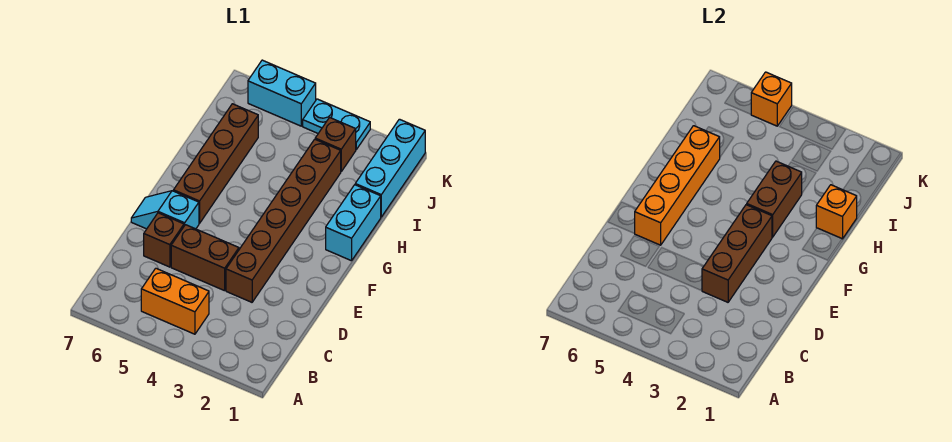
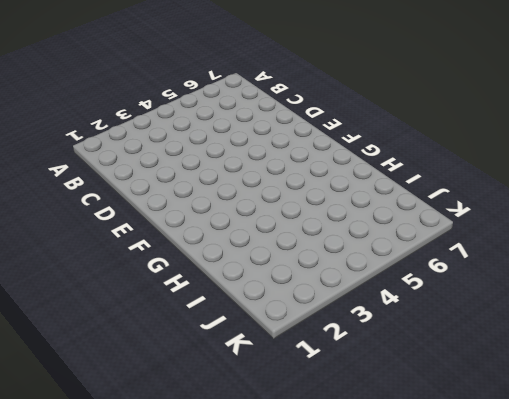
none -> orange brick B4:B5 level 1
none -> brown brick D3:I3 level 1
none -> brown brick D4:D5 level 1

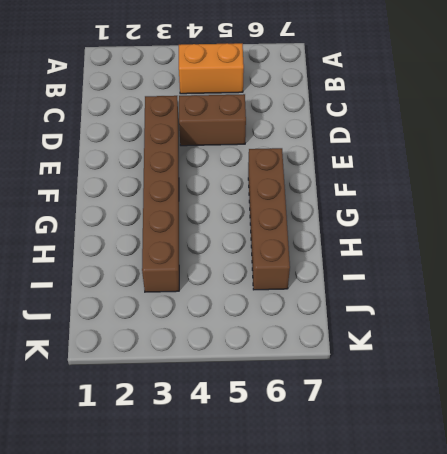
none -> brown brick D6 level 1
none -> cyan slope E6:E7 level 1 top 6
none -> cyan brick G1:H1 level 1

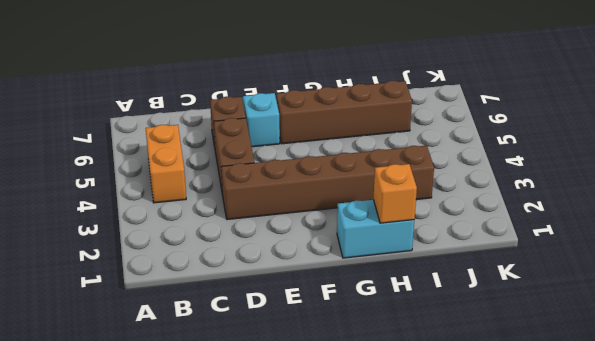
none -> cyan brick I1:K1 level 1
none -> brown brick J3 level 1
none -> cyan plate K3:K4 level 1

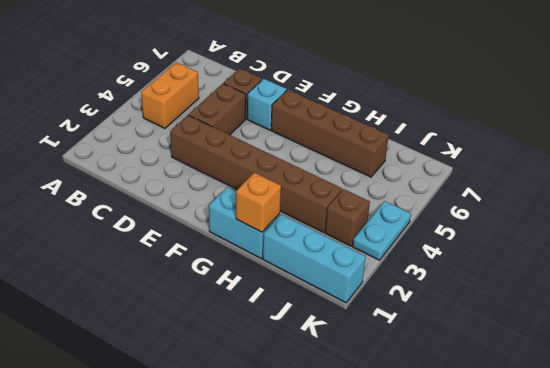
none -> cyan brick K5:K6 level 1
none -> brown brick D3:F3 level 2
none -> orange brick E6:H6 level 2

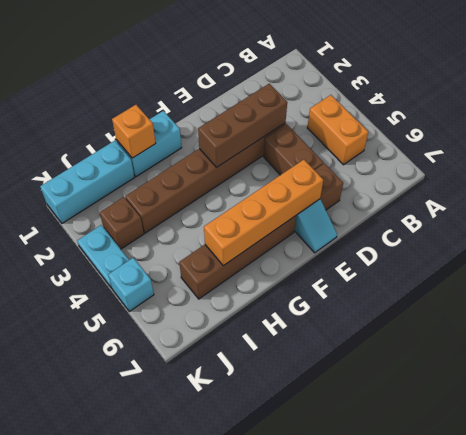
cyan brick K5 level 1 -> cyan brick K5:K6 level 1
none -> brown brick G3:H3 level 2
none -> orange brick K5 level 2

